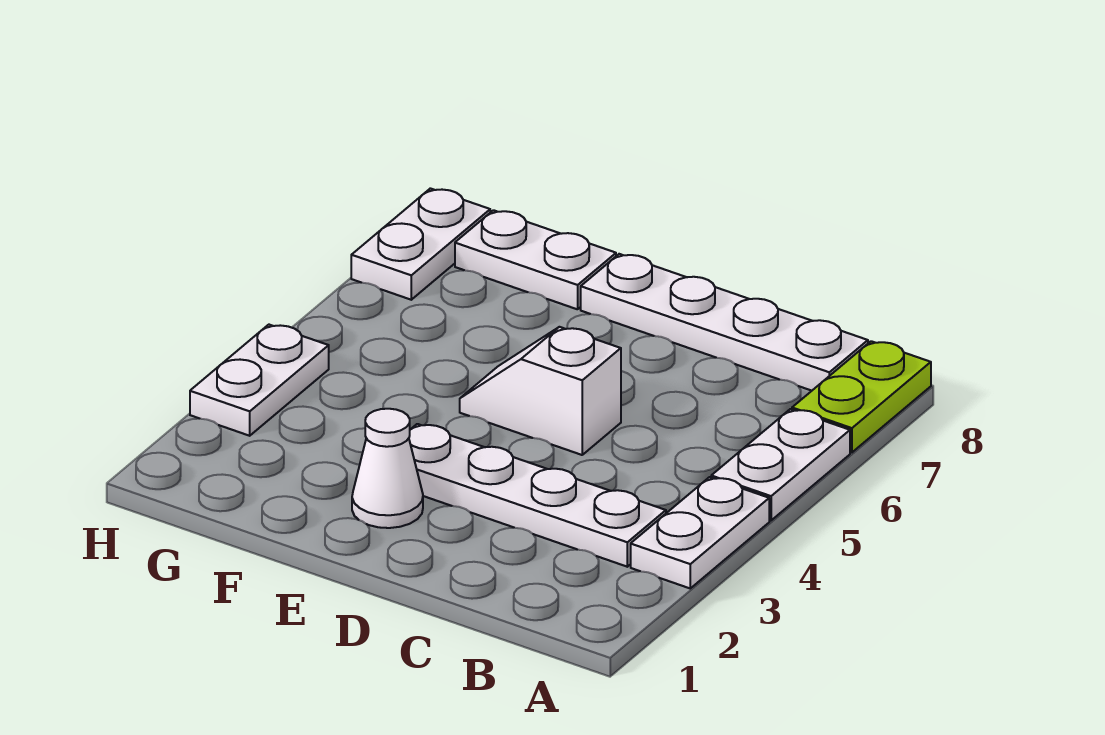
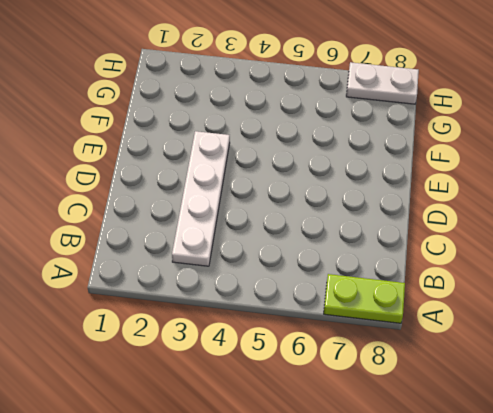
none -> white plate A3:A4 level 1
none -> white plate A5:A6 level 1

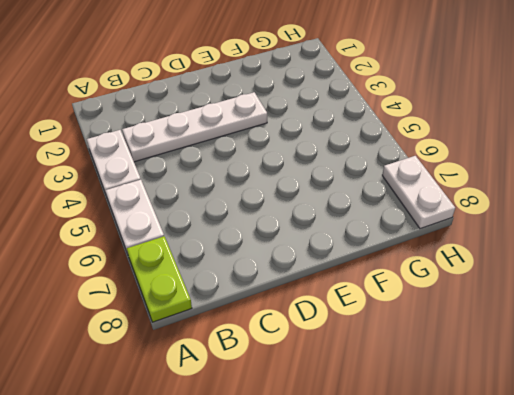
none -> white plate B8:E8 level 1
none -> white slope D5:E5 level 1 top D

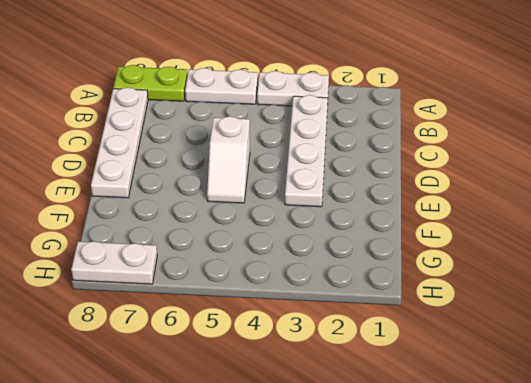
none -> white cone E2 level 1
none -> white plate F8:G8 level 1

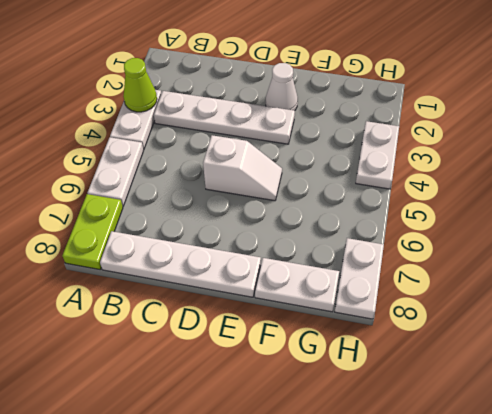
lime cone A3 level 2 -> none

